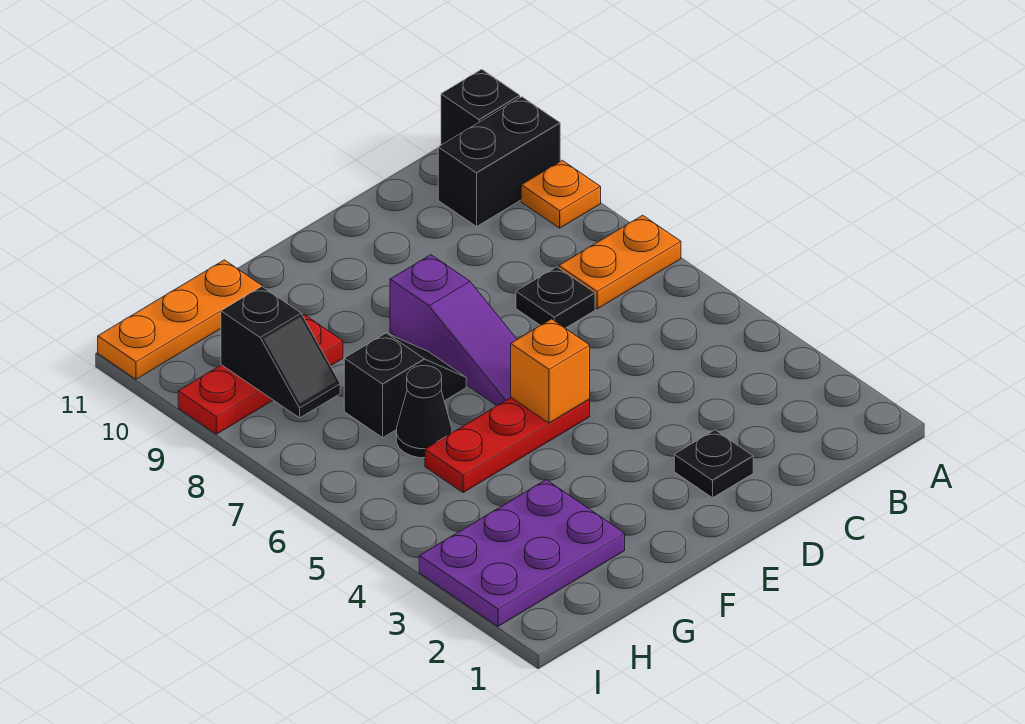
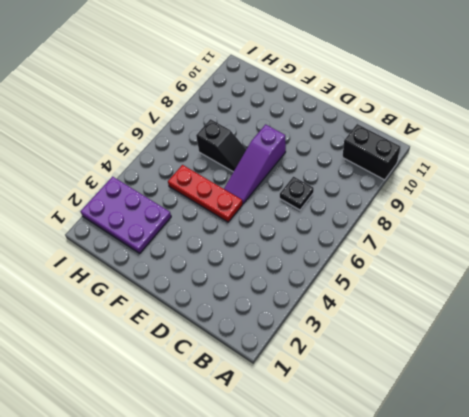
none -> orange plate A7:B7 level 1
none -> orange plate A9 level 1
none -> black brick A11 level 1

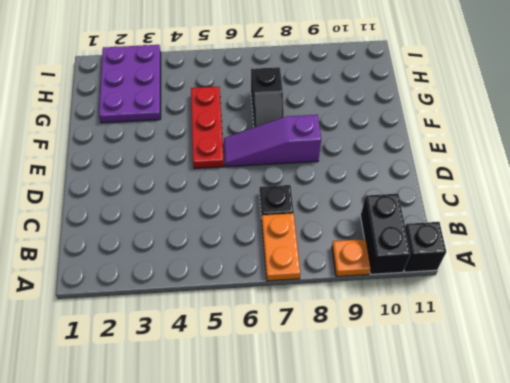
none -> black plate D2 level 1
none -> black cone G6 level 1
none -> red plate G9:I9 level 1

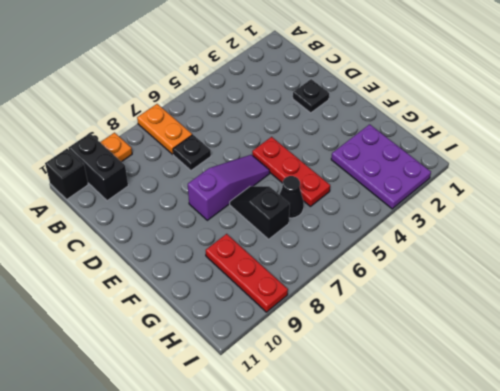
none -> orange plate G11:I11 level 1
none -> orange brick E5 level 2
none -> black slope H8:H9 level 2 top 9

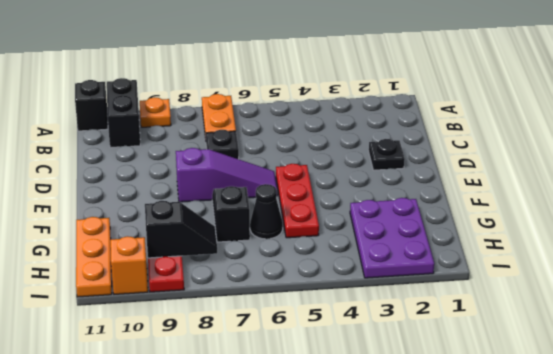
orange brick I10 level 1 -> orange brick E5 level 2

